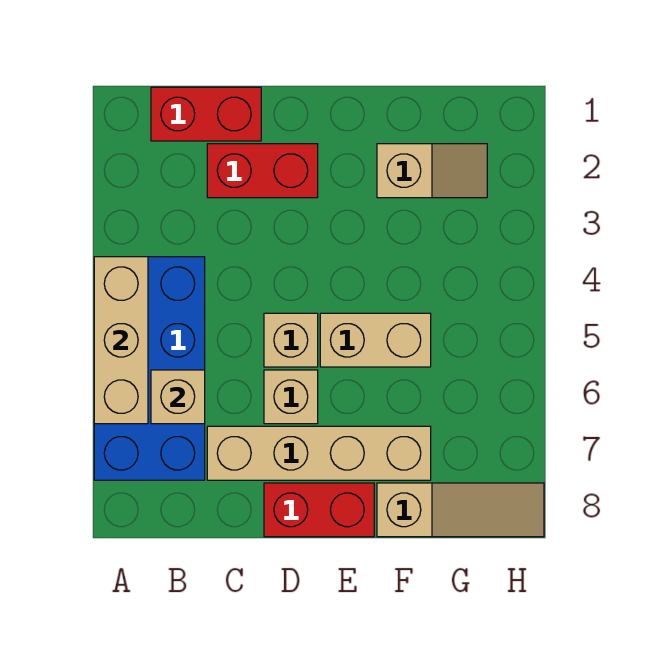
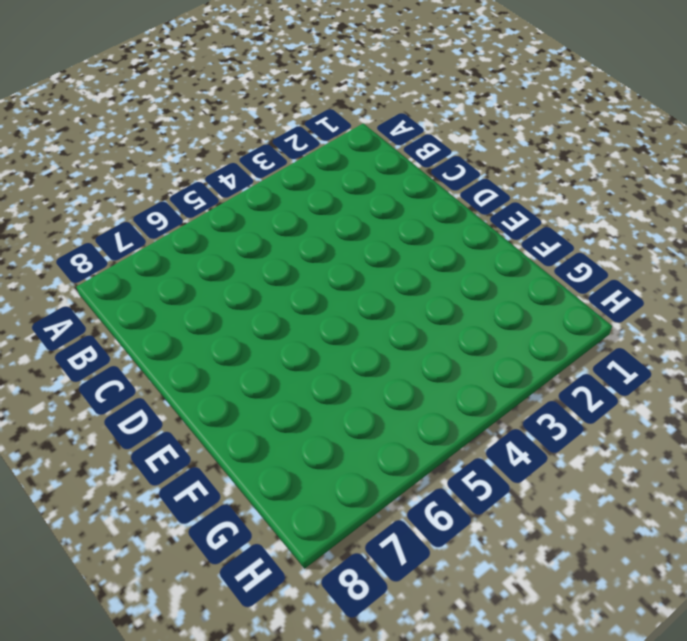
none -> blue brick A4:B7 level 1
none -> red brick B1:C1 level 1
none -> red brick C2:D2 level 1

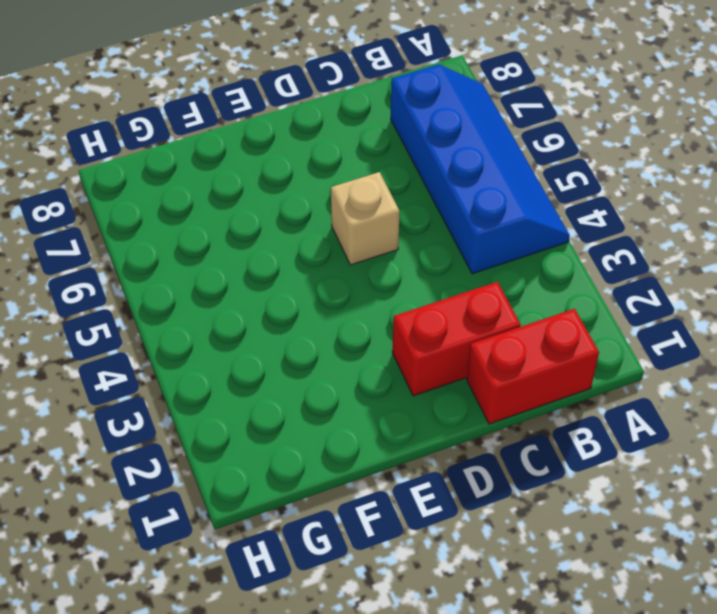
blue slope A4:B7 level 1 top B -> blue brick A4:B7 level 1
none -> tan brick C7:F7 level 1
none -> tan brick D6 level 1
none -> red brick D8:E8 level 1

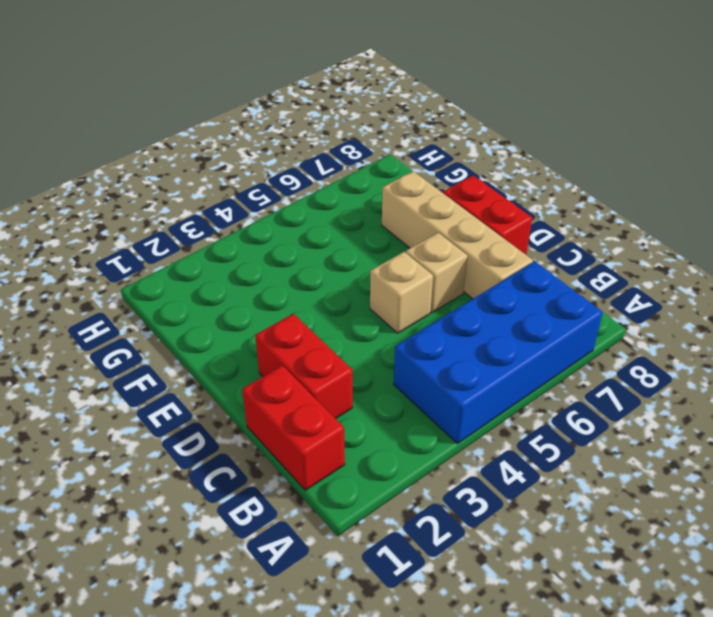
none -> tan brick E5:F5 level 1
none -> tan slope F2:G2 level 1 top F
none -> tan slope F8:H8 level 1 top F

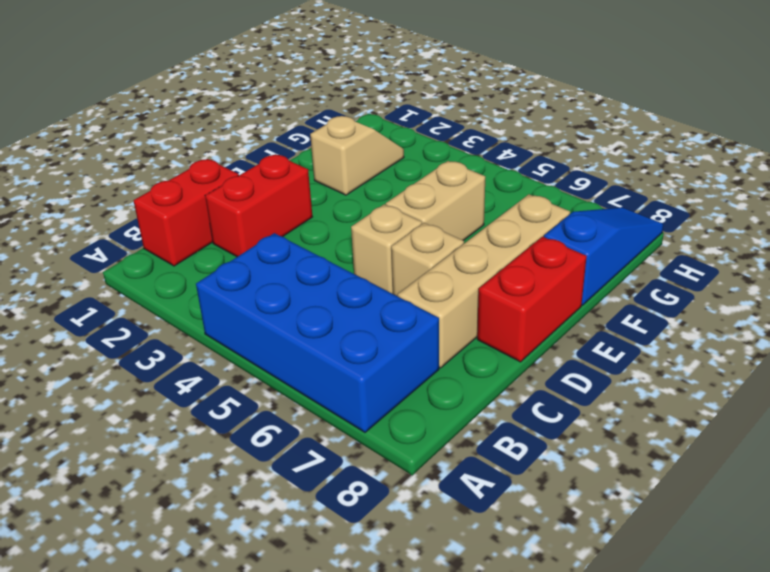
blue slope F8:H8 level 1 top F -> tan slope F8:H8 level 1 top F
none -> tan brick A4:A6 level 2
none -> tan brick B6 level 2

